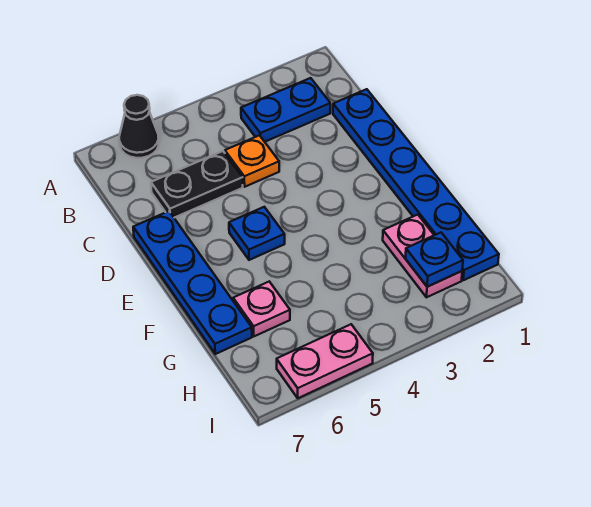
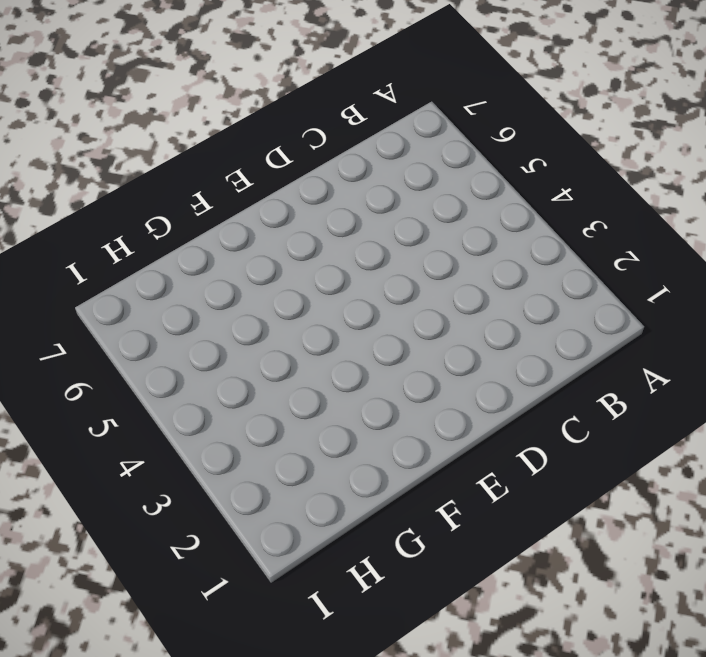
none -> black cone A6 level 1
none -> blue plate B2:B3 level 1

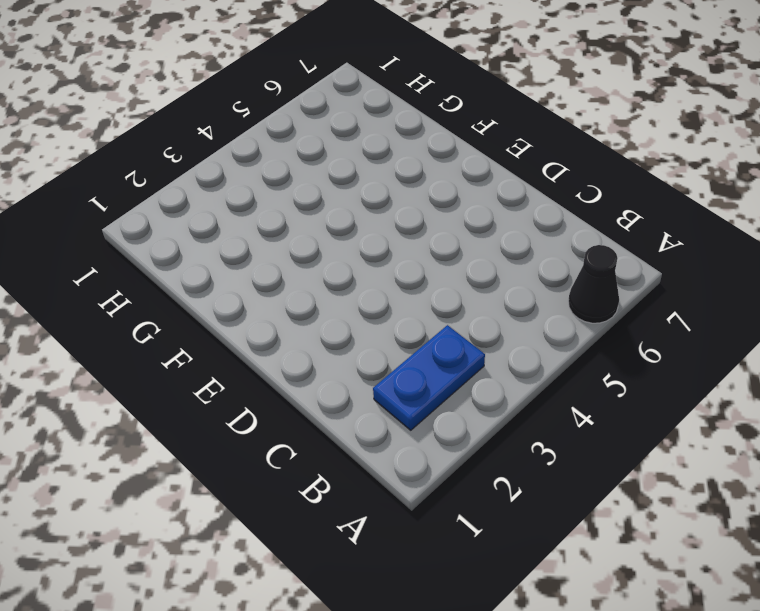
none -> blue plate C1:H1 level 1
none -> orange plate C4 level 1

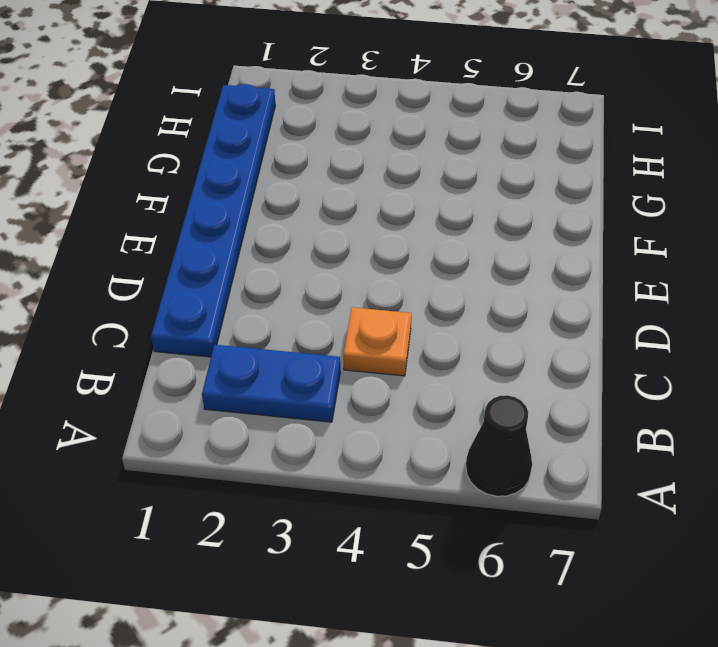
none -> black plate C5:C6 level 1
none -> blue plate D7:G7 level 1

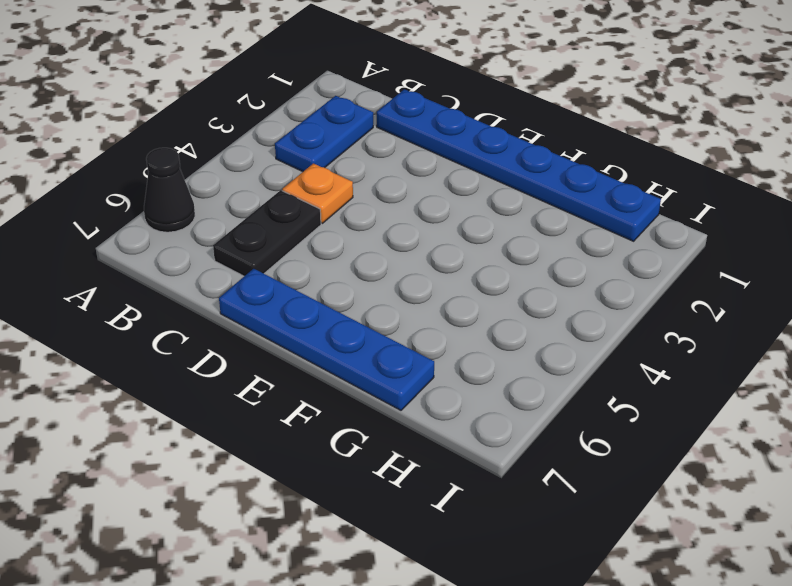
none -> blue plate E5 level 1
none -> pink plate G2:H2 level 1

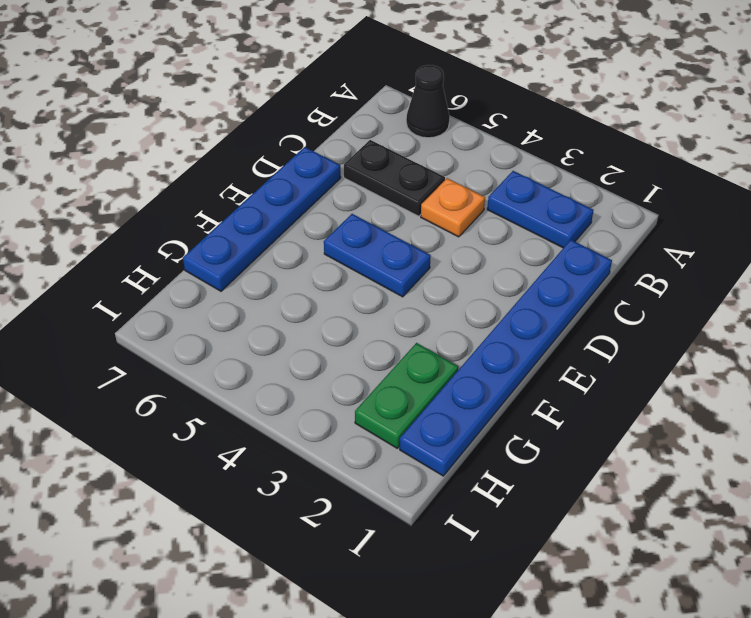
blue plate E4:E5 level 1 -> blue plate E5 level 1
green plate G2:H2 level 1 -> pink plate G2:H2 level 1
none -> pink plate G6 level 1
none -> pink plate I5:I6 level 1

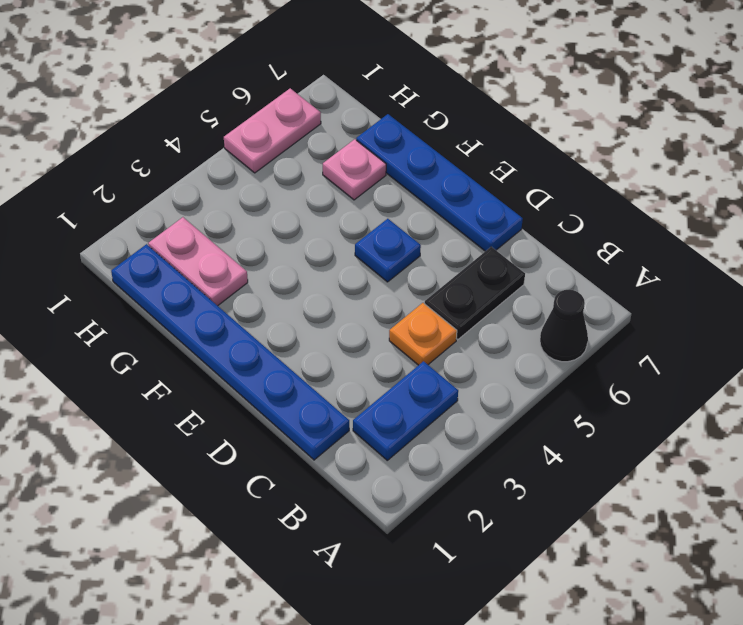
none -> blue plate H2 level 2

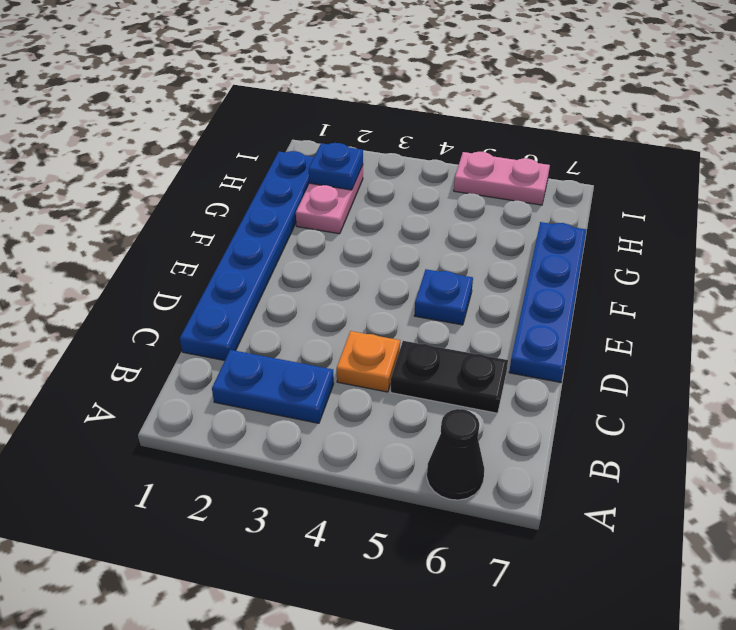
none -> pink plate G6 level 1

